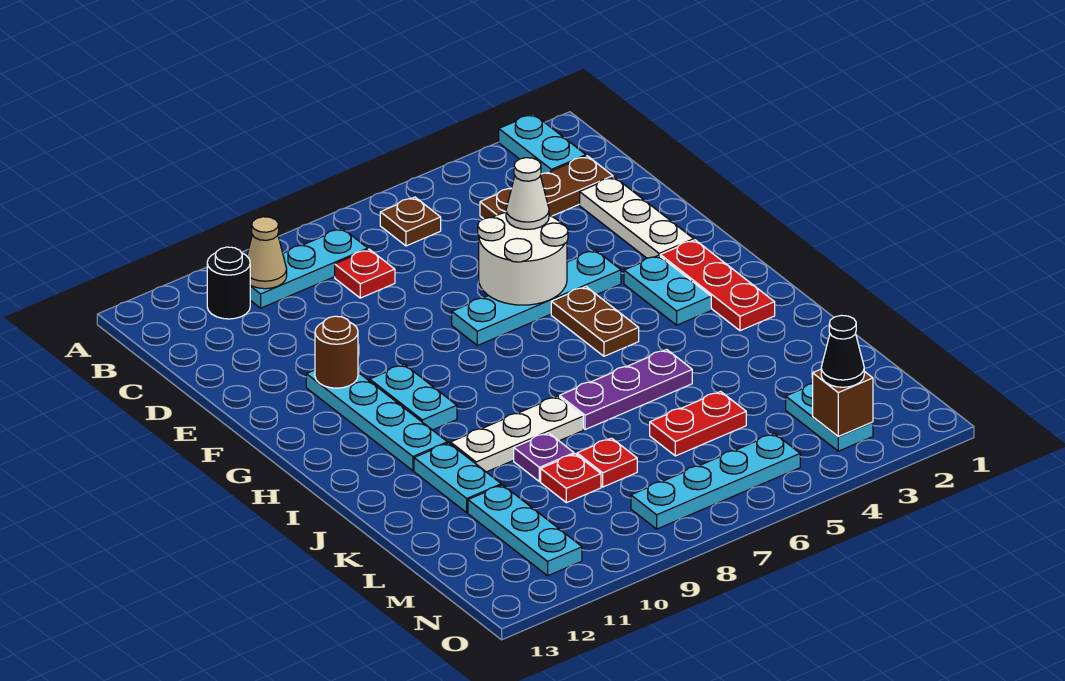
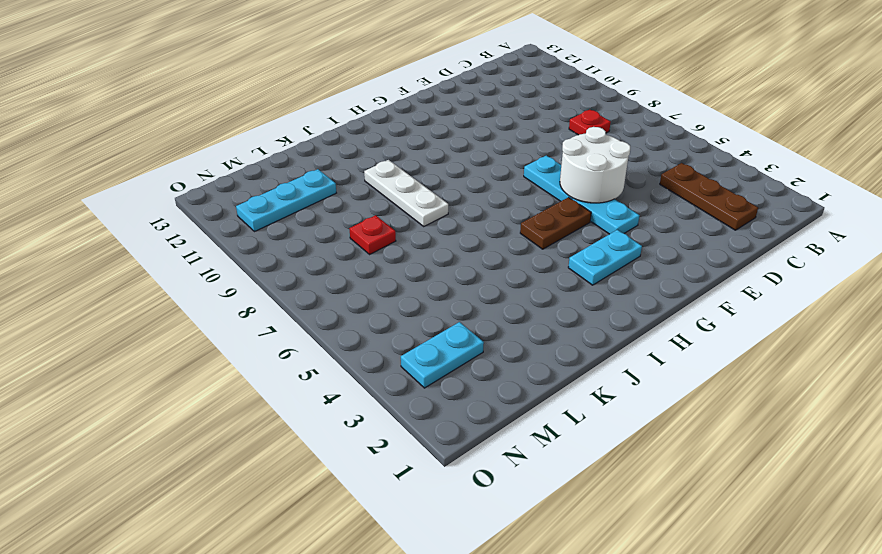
none -> cyan plate A2:B2 level 1
none -> brown plate B6 level 1
none -> cyan plate B8:B10 level 1

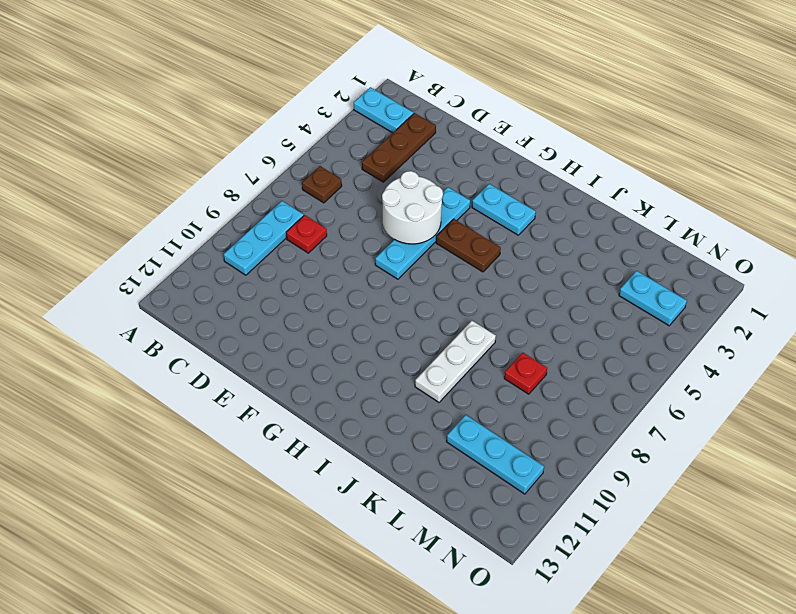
none -> black round brick B11 level 1
none -> white plate D2:F2 level 1
none -> cyan plate F11:I11 level 1

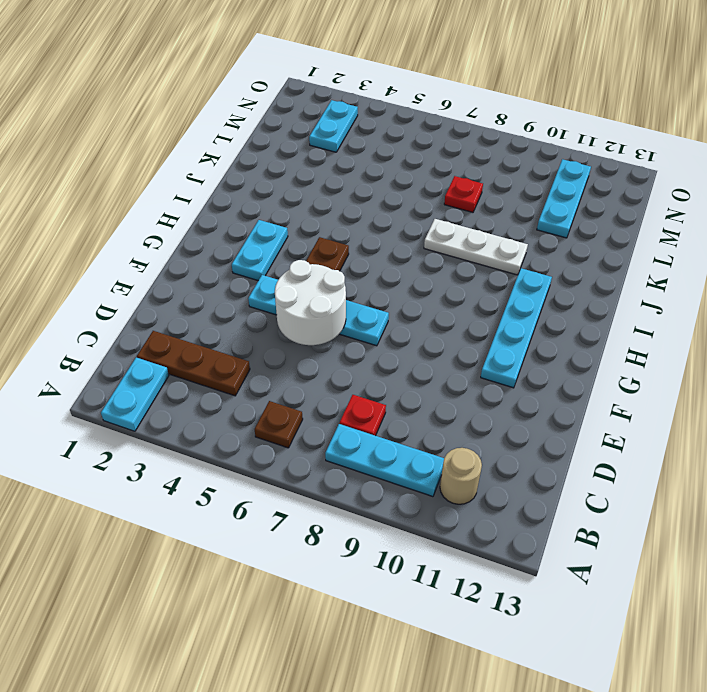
tan round brick B11 level 1 -> black round brick B11 level 1
none -> white plate D2:F2 level 1
none -> red plate G2:I2 level 1
none -> cyan plate G10:H10 level 1

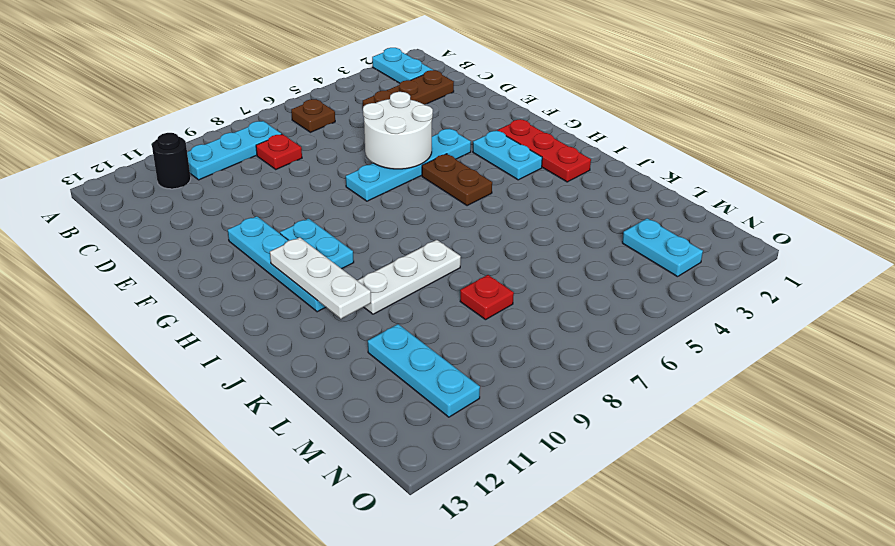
white plate H11:J11 level 2 -> white plate D2:F2 level 1
none -> purple plate J5:J7 level 1
none -> cyan plate J11:K11 level 1
none -> purple plate K9 level 1

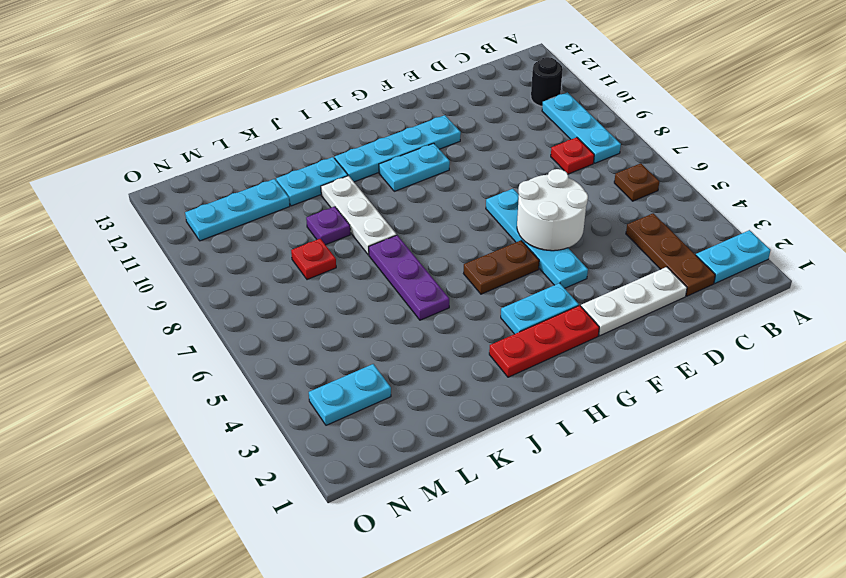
none -> red plate L5:L6 level 1
none -> red plate L9 level 1
none -> cyan plate N5:N8 level 1

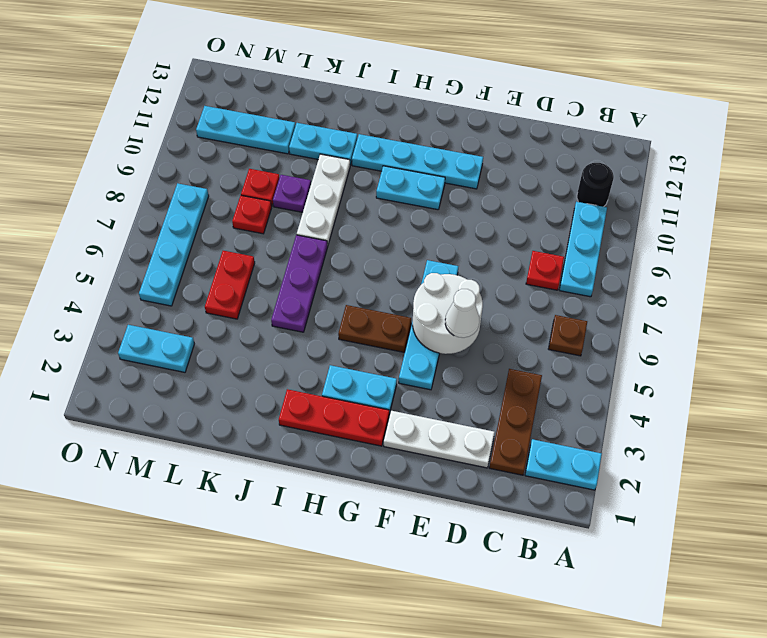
none -> tan cone B10 level 2
none -> brown round brick F11 level 2
none -> brown brick N3 level 2

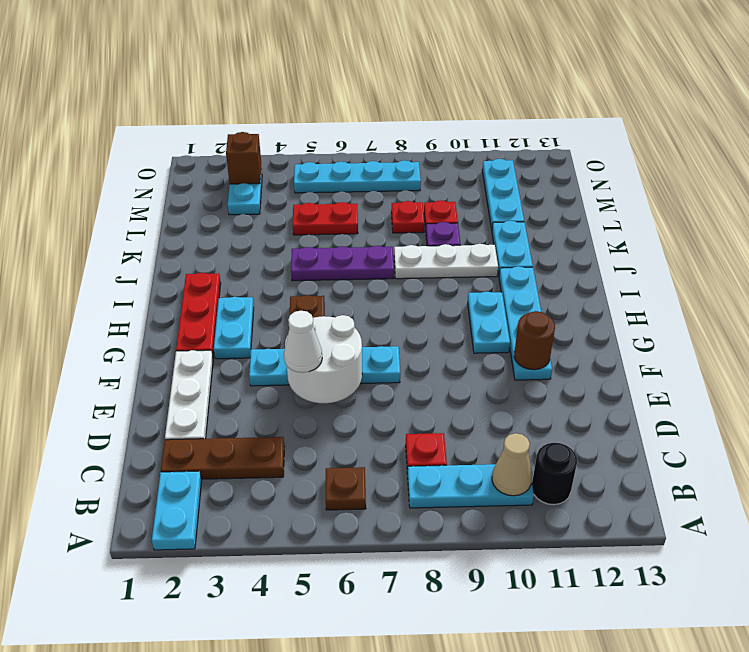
none -> black cone N3 level 3

